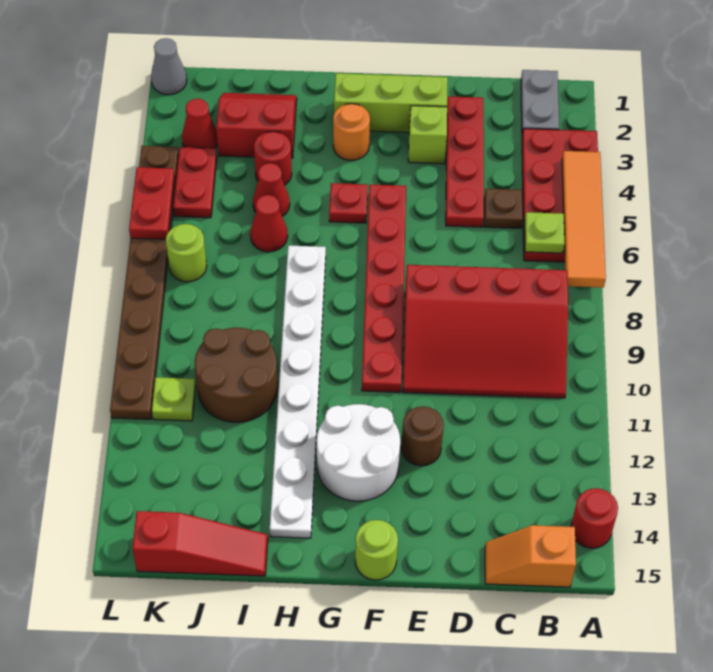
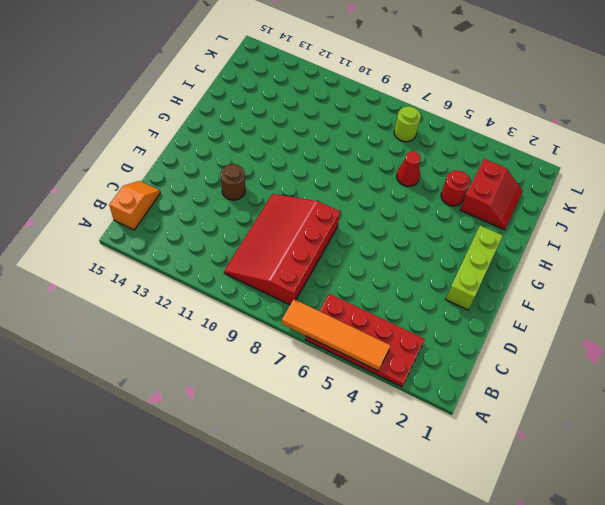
none -> red round brick A14 level 1
none -> grey plate B1:B2 level 1
none -> brown plate C5 level 1
none -> red plate D2:D5 level 1

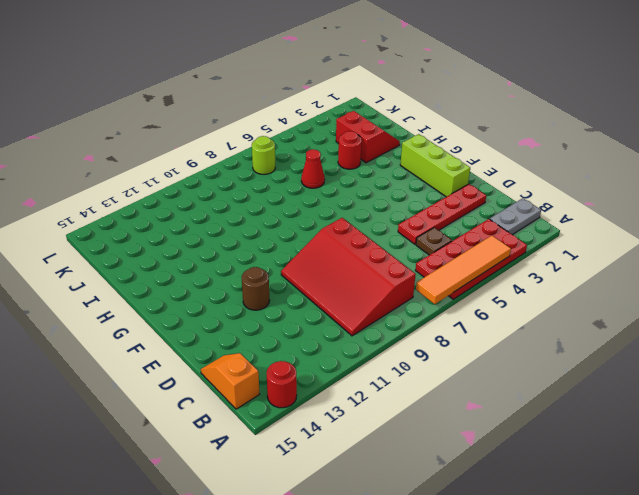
none -> lime brick E3 level 1
none -> red plate F5:F10 level 1
none -> white round brick F12:G13 level 1
none -> lime round brick F15 level 1

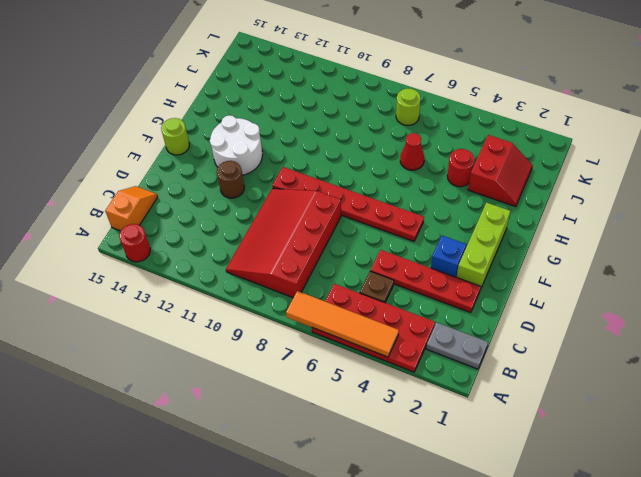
blue brick E3 level 1 -> lime brick E3 level 1
none -> orange round brick G3 level 1
none -> red plate G5 level 1
none -> white plate H7:H14 level 1
none -> red cone I5 level 1

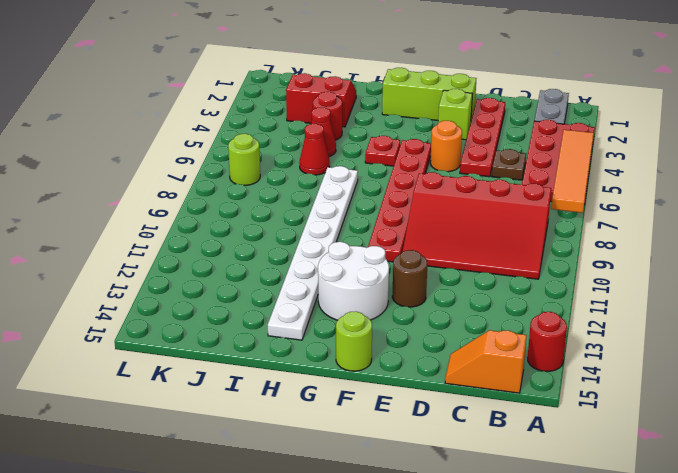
orange round brick E5 level 1 -> orange round brick G3 level 1
none -> brown round brick I10:J11 level 1
none -> red slope I15:K15 level 1 top K
none -> red cone K3 level 1
none -> red plate K4:K5 level 1

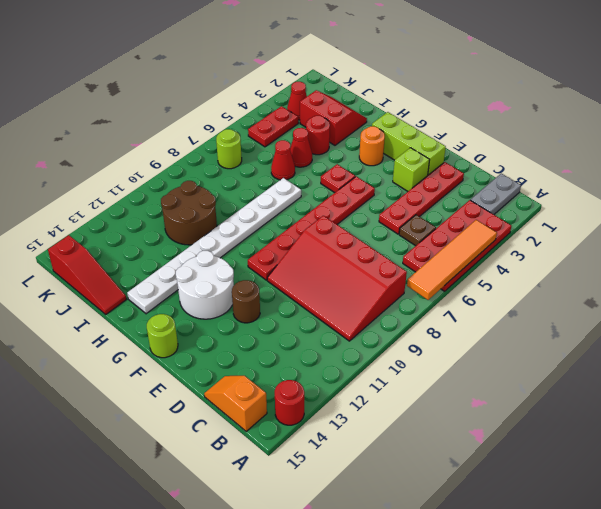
none -> lime plate K11 level 1
none -> grey cone L1 level 1
none -> brown plate L4:L11 level 1
none -> lime plate B6 level 2

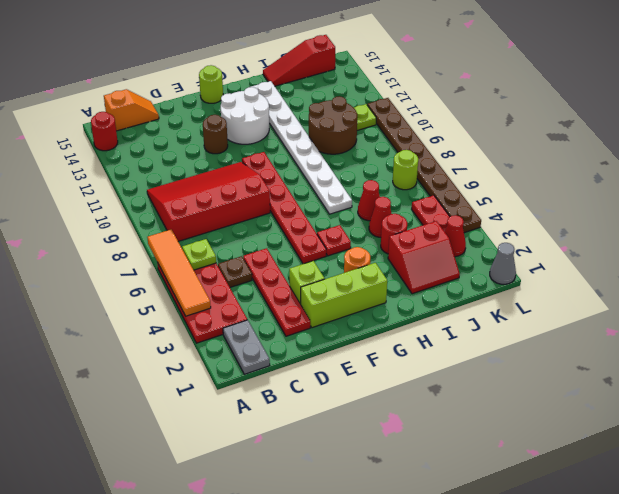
none -> red plate L5:L6 level 2

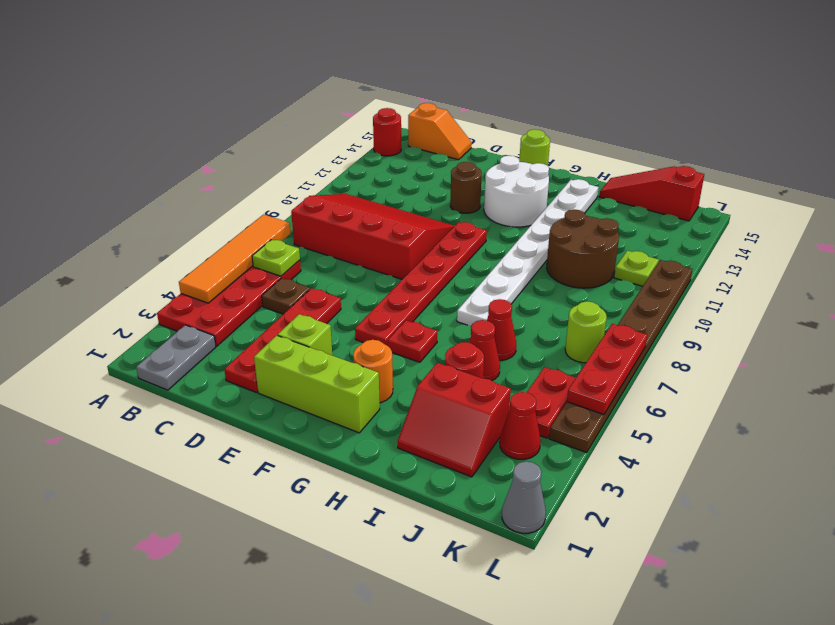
red plate L5:L7 level 2 -> red plate L5:L6 level 2

